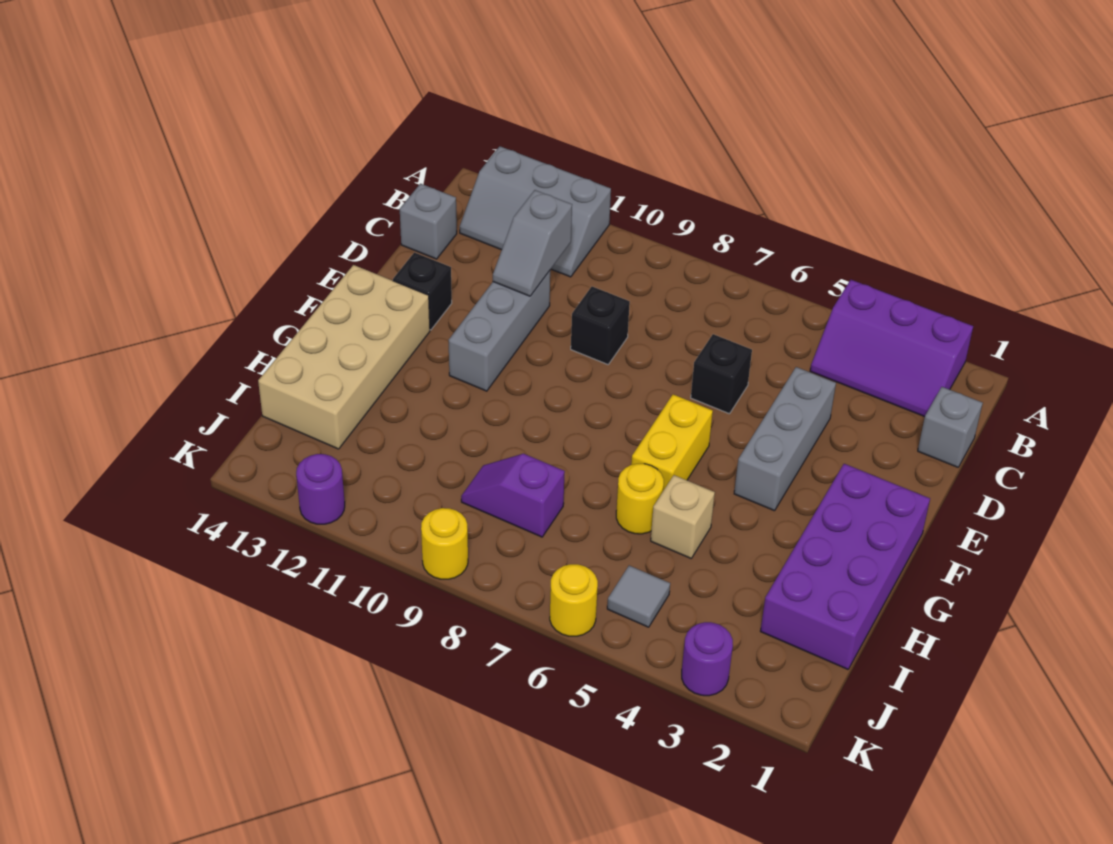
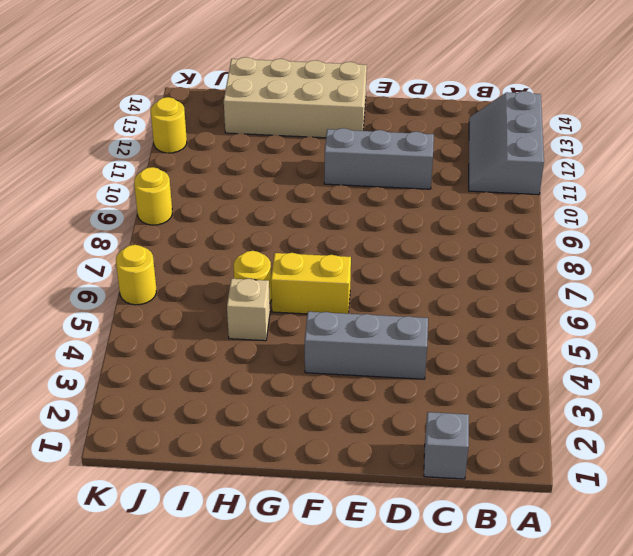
yellow round brick K12 level 1 -> purple round brick K12 level 1
none -> purple slope A2:B4 level 1 top A
none -> grey brick C14 level 1
none -> black brick D6 level 1

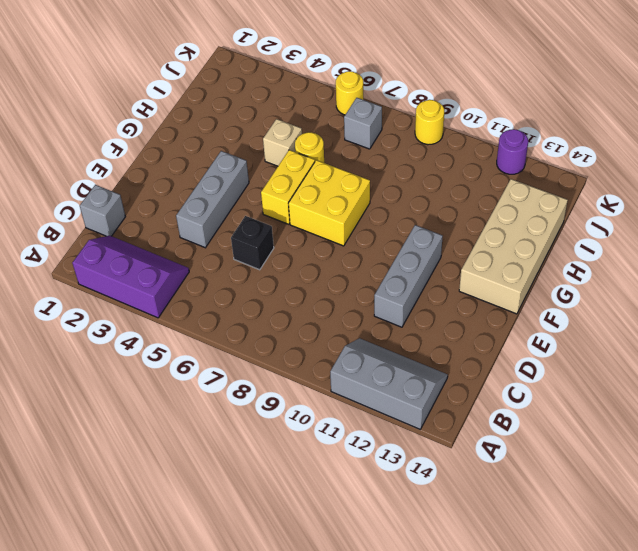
yellow brick F7:G8 level 1 -> none
grey brick J7 level 1 -> grey brick C14 level 1
none -> black brick D9 level 1
none -> black brick E13 level 1
none -> purple brick F1:I2 level 1

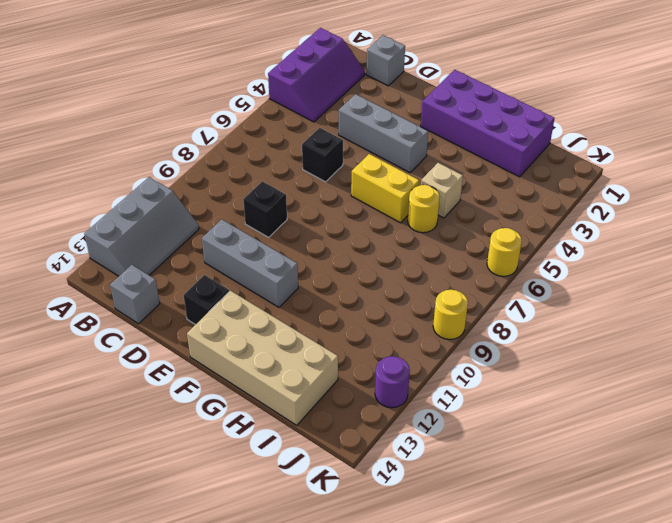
none -> purple slope I8:I9 level 1 top 8
none -> grey tile J5 level 1
none -> purple round brick K3 level 1

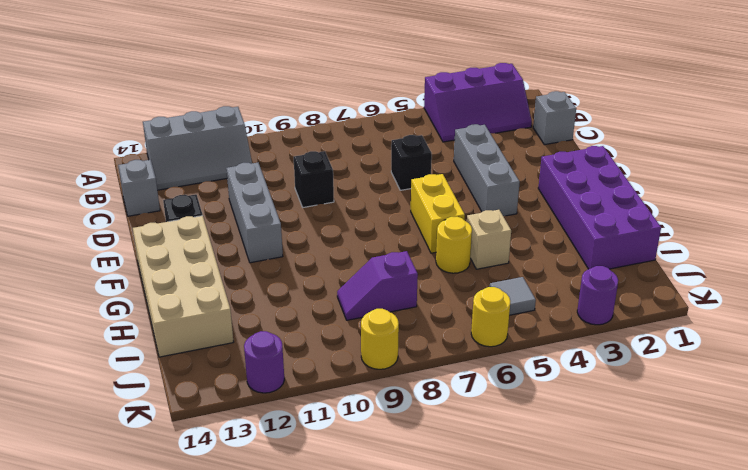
none -> grey slope C11:D11 level 2 top C

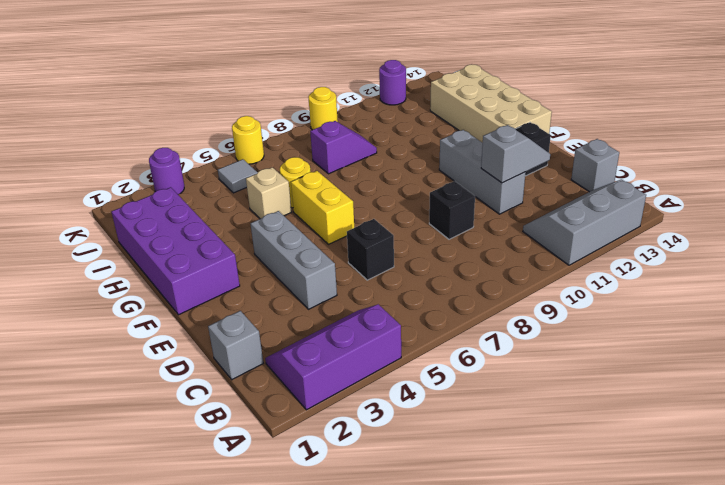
grey slope D11:D12 level 2 top 11 -> grey slope C11:D11 level 2 top C

